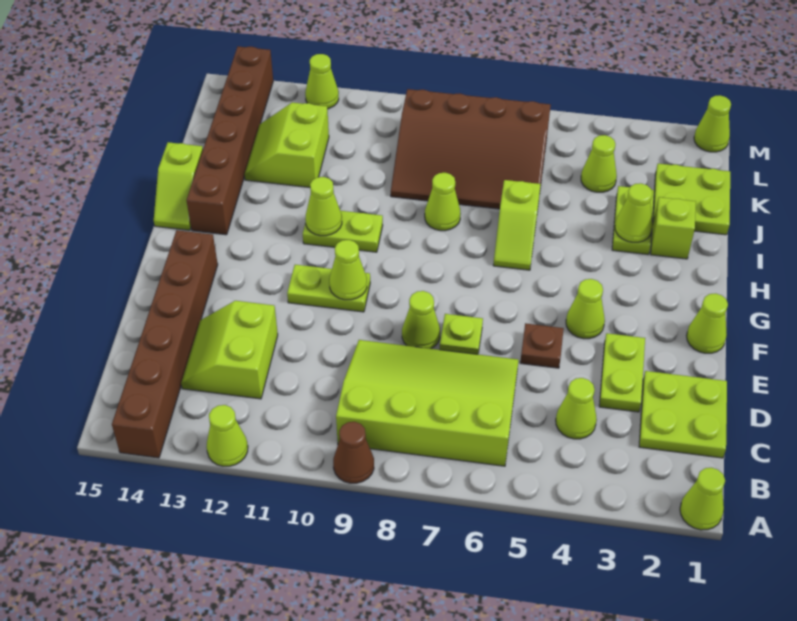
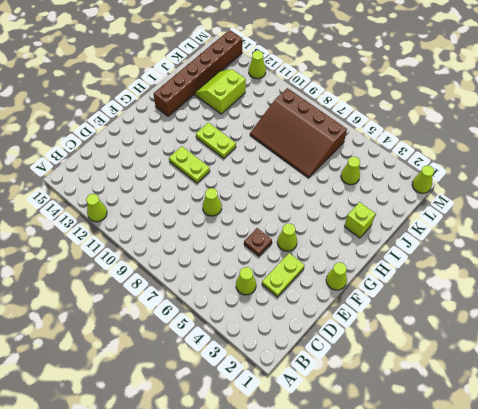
none -> lime cone A1 level 1
none -> brown cone A9 level 1
none -> brown brick A14:F14 level 1
none -> lime slope B6:D9 level 1 top B

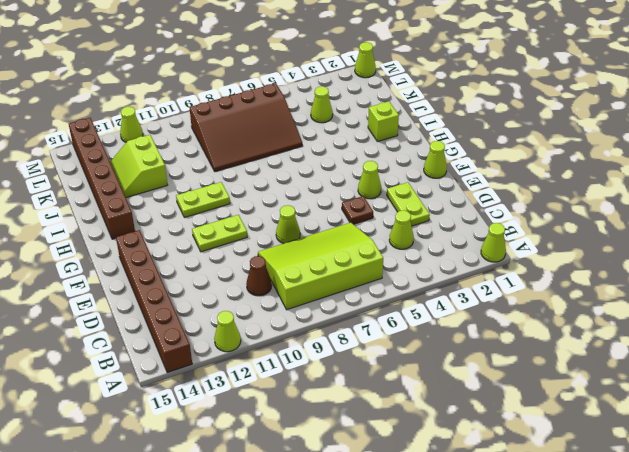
brown cone C10 level 1 -> brown cone A9 level 1
none -> lime plate C1:D2 level 1
none -> lime slope C12:D13 level 1 top 12
none -> lime plate E7 level 1
none -> lime slope H6:I6 level 1 top I

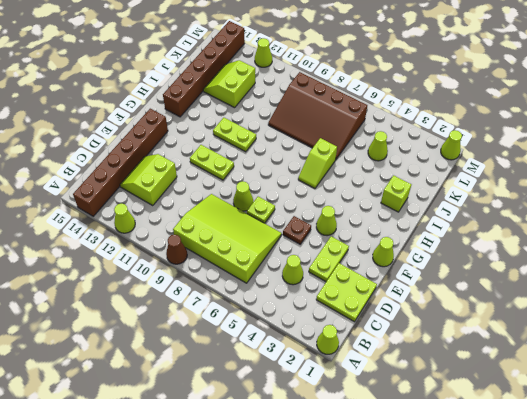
none -> lime slope H15:I15 level 1 top I
none -> lime plate I3:J3 level 1
none -> lime cone I8 level 1
none -> lime plate J1:K2 level 1

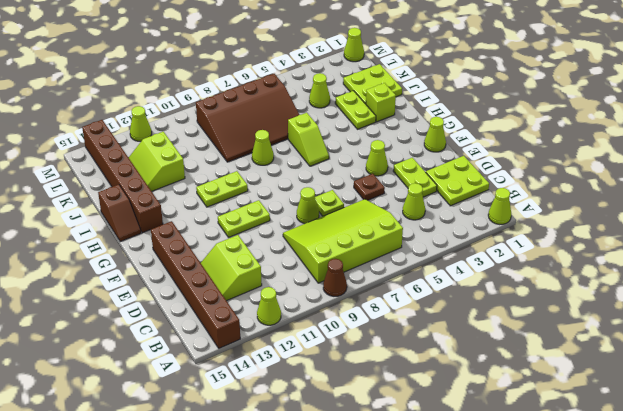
brown slope H15:I15 level 1 top I -> lime slope H15:I15 level 1 top I
none -> lime cone F10 level 2
none -> lime cone H11 level 2
none -> lime cone I3 level 2

